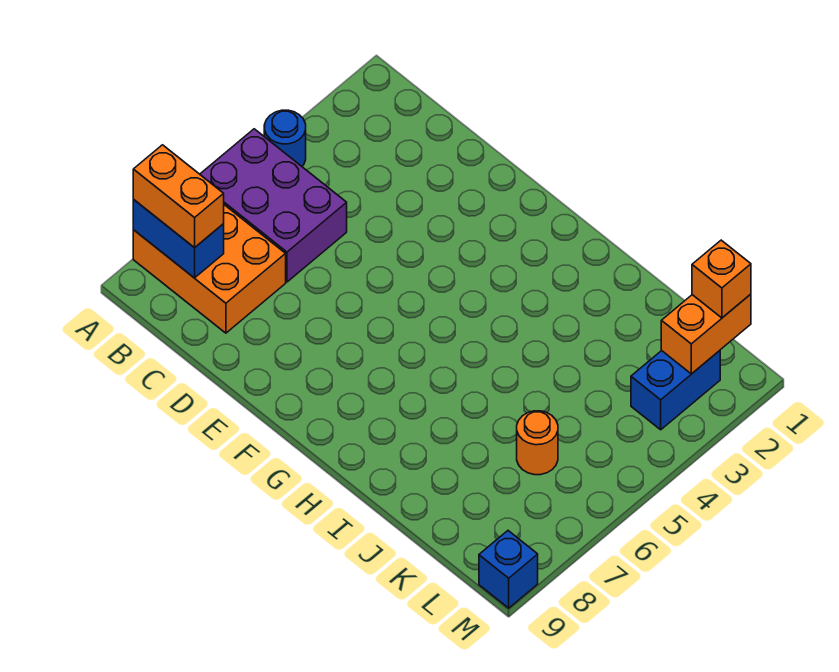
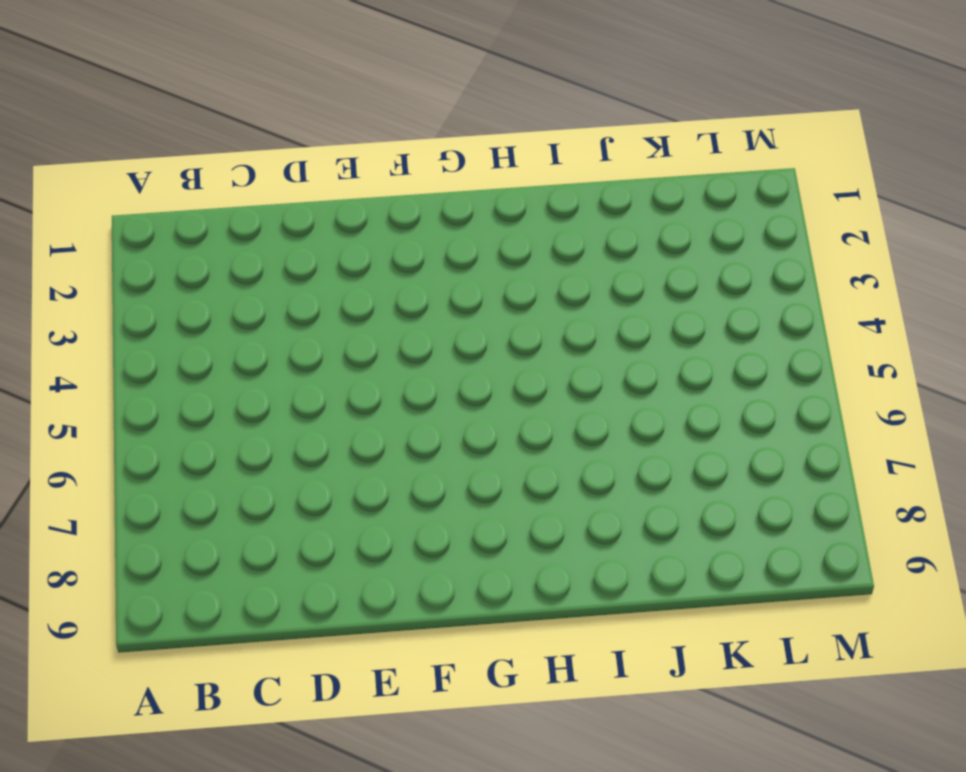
none -> blue round brick A4 level 1
none -> purple brick A5:C6 level 1

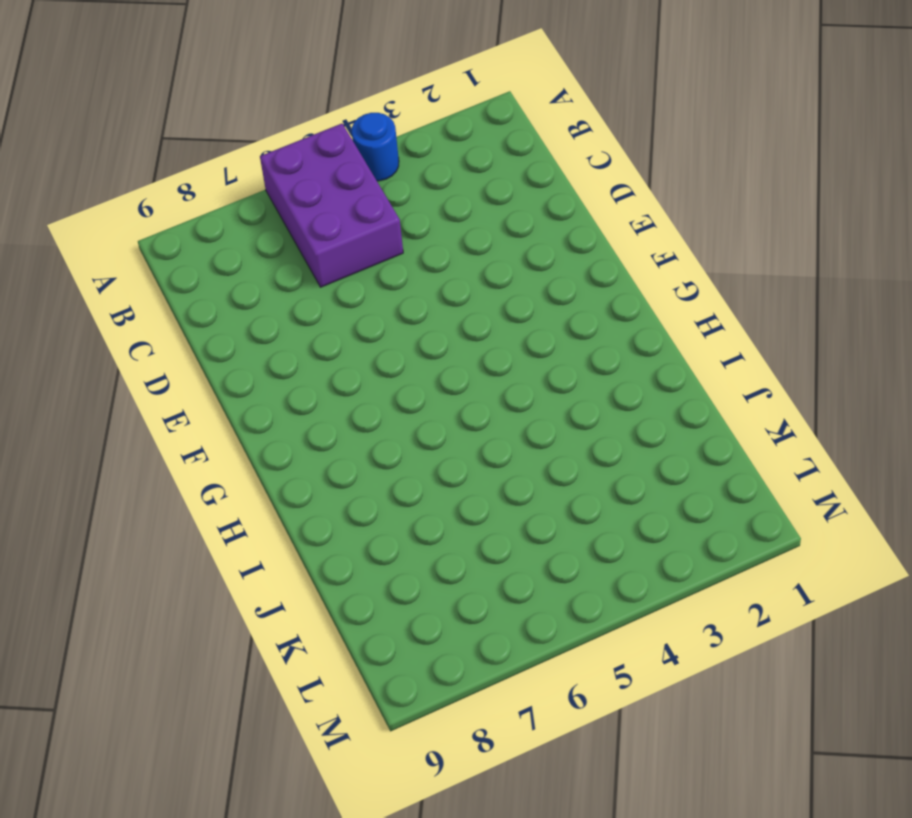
none -> orange brick A7:C8 level 1
none -> orange round brick K6 level 1

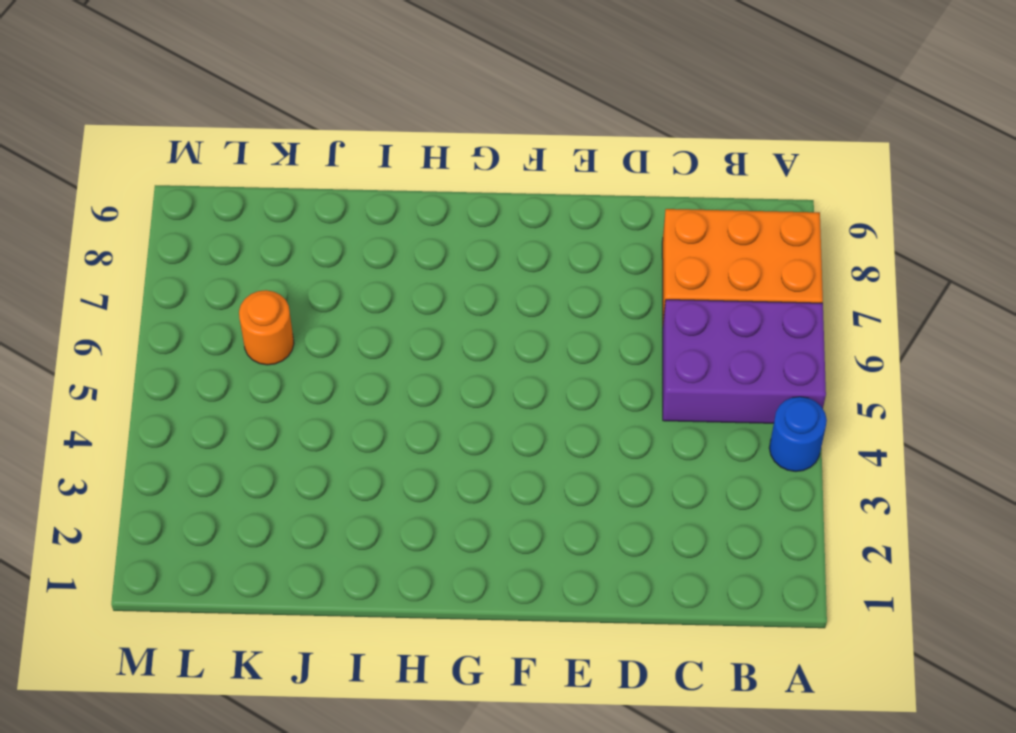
none -> blue brick L2:L3 level 1
none -> blue brick M9 level 1

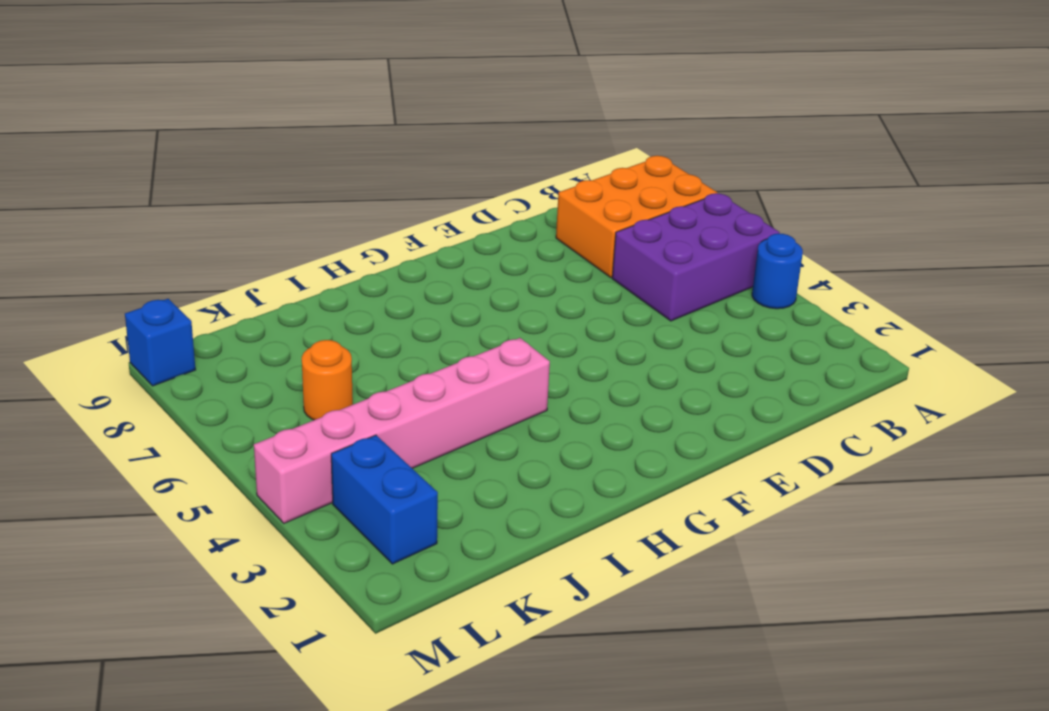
pink brick H4:M4 level 1 -> none
none -> blue brick A8:B8 level 2
none -> orange brick L1:L2 level 2

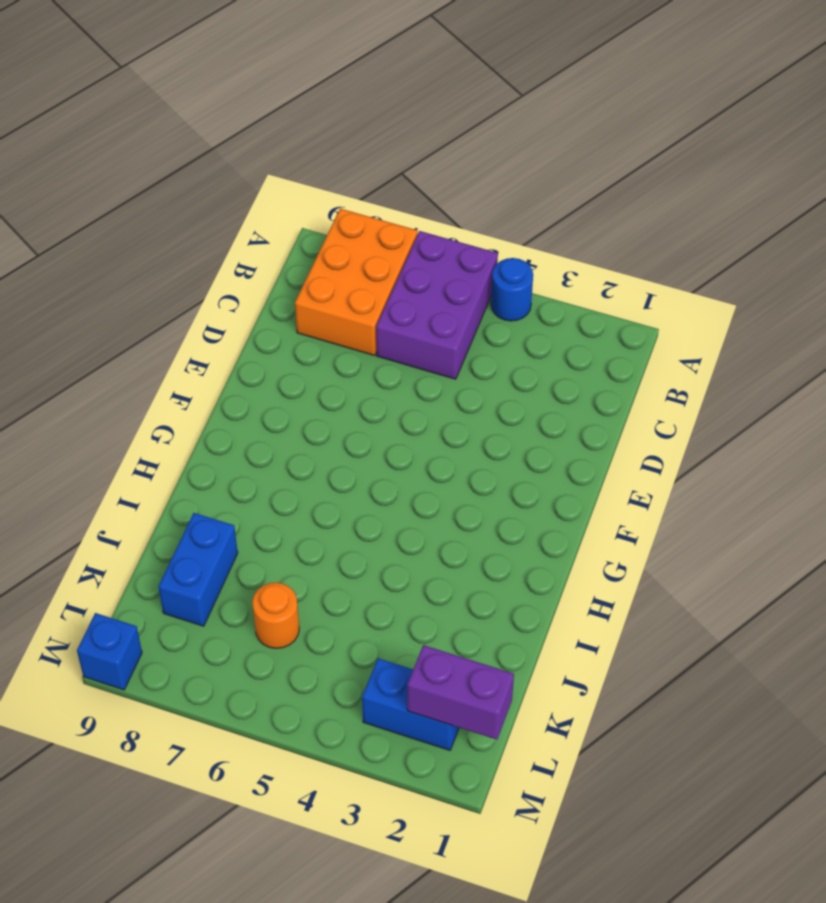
blue brick J8:K8 level 1 -> blue brick A8:B8 level 2
purple brick L1:L2 level 2 -> orange brick L1:L2 level 2
none -> orange brick A8:B8 level 3
none -> orange brick L1 level 3

